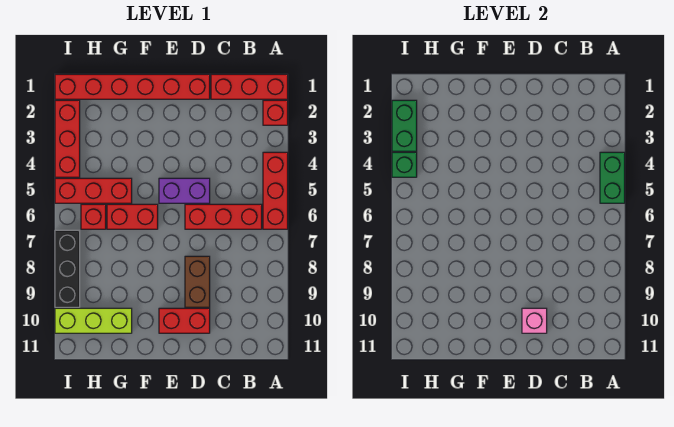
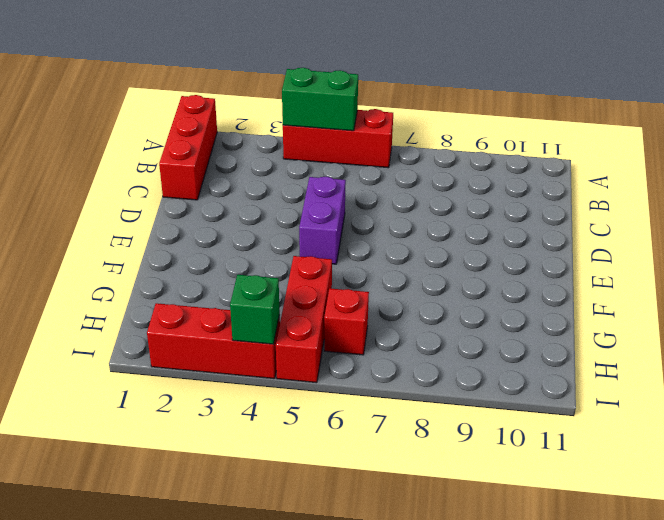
none -> red brick A2 level 1
none -> red brick B6:D6 level 1
none -> red brick D1:I1 level 1

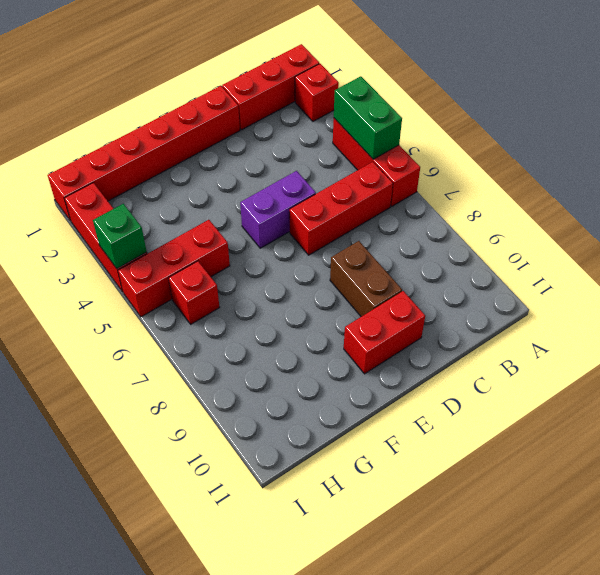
none -> red brick F6:G6 level 1
none -> lime brick G10:I10 level 1
none -> black brick I7:I9 level 1

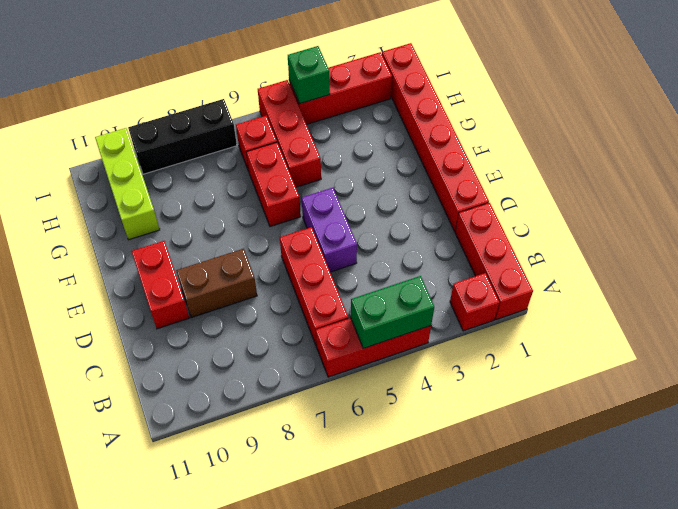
none -> pink brick D10 level 2
none -> green brick I2:I3 level 2

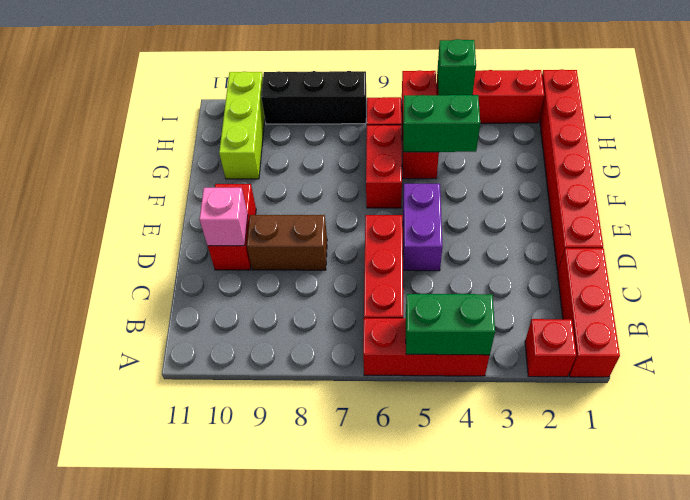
green brick G4:G5 level 2 -> green brick I2:I3 level 2

